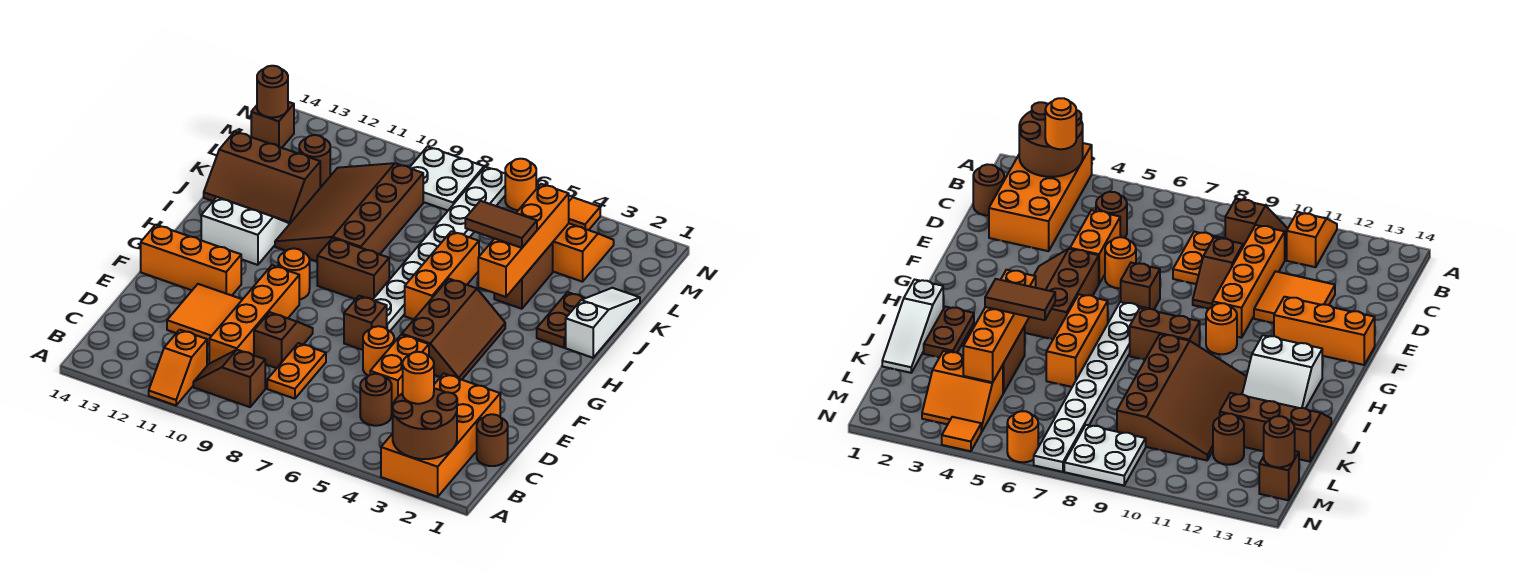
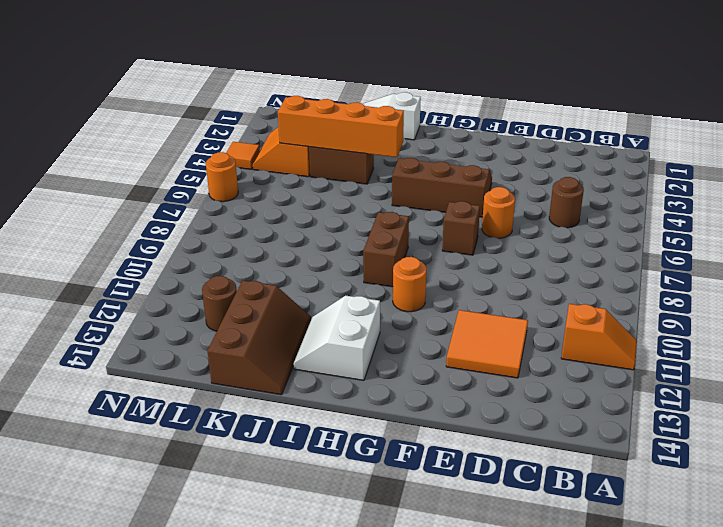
none -> orange brick A2:D3 level 1
none -> brown slope B9:B10 level 1 top 9
none -> brown round brick C1 level 1
none -> orange plate C8:D8 level 1

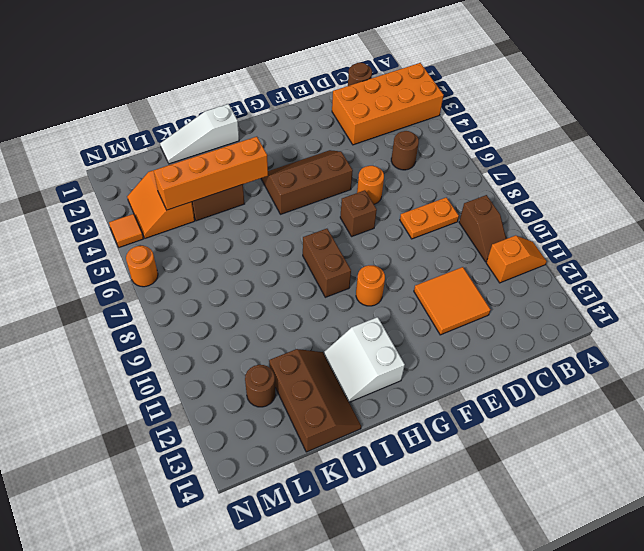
none -> orange brick C10:F10 level 1
none -> orange brick D5:E5 level 1
none -> brown slope D9:E9 level 1 top D
none -> orange brick F12:F14 level 1

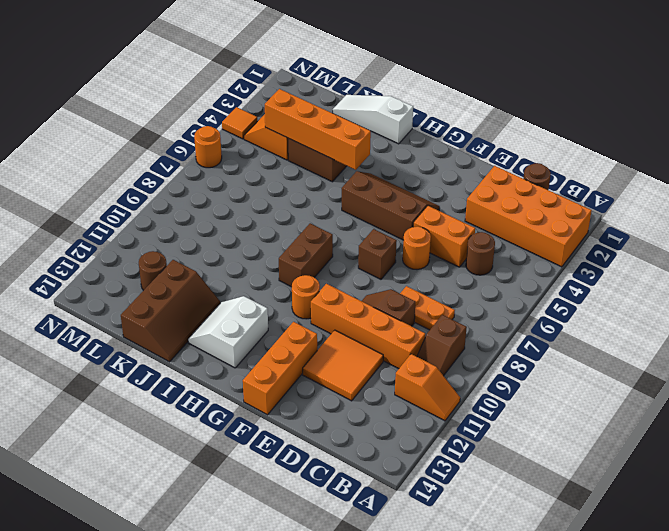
none -> white plate G7:N7 level 1
none -> orange brick H6:J6 level 1
none -> brown plate I2:J2 level 1
none -> brown slope I9:L11 level 1 top 9

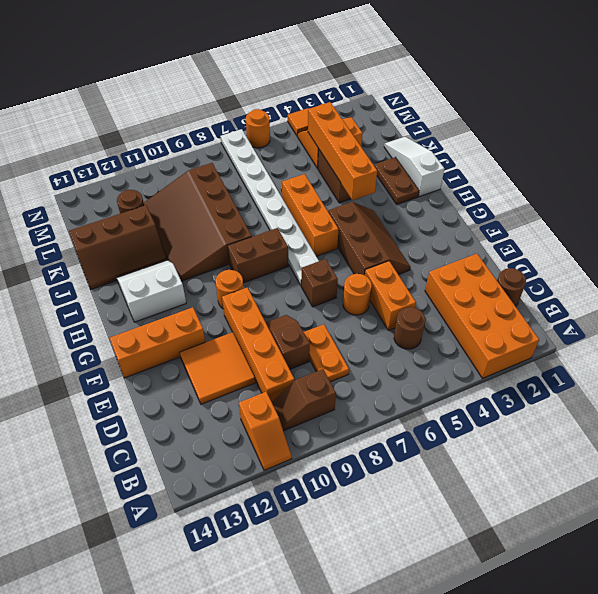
none -> white plate M8:N9 level 1
none -> brown brick M14 level 1
none -> brown round brick A2:B3 level 2
none -> brown round brick M14 level 2

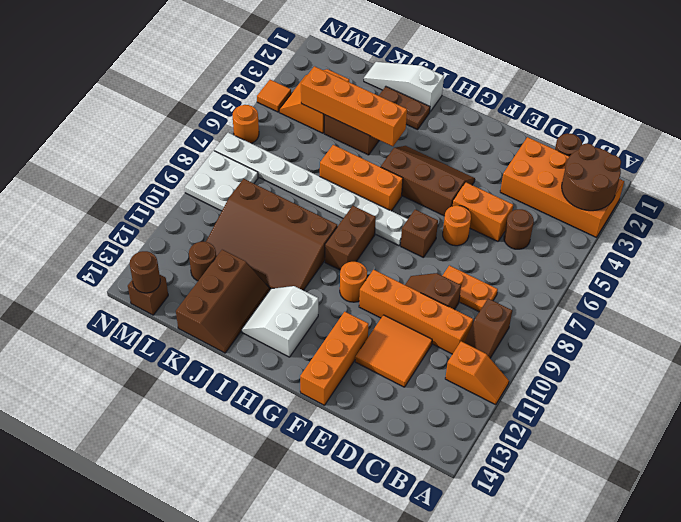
none -> orange round brick B3 level 3
none -> brown tile J4:J5 level 3

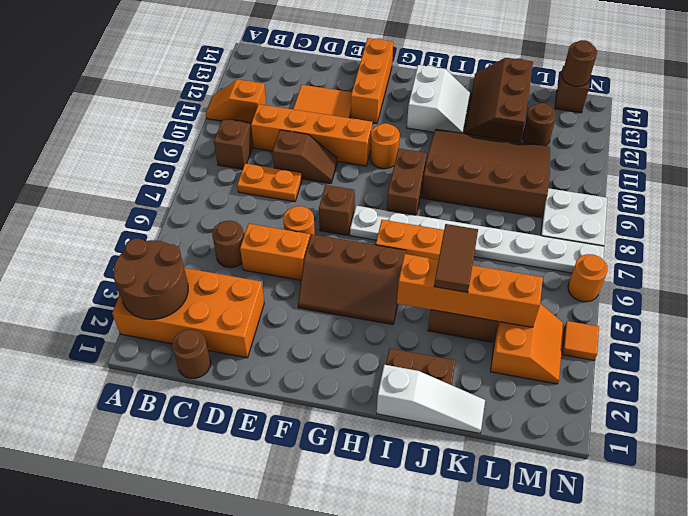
none -> orange round brick B3 level 3

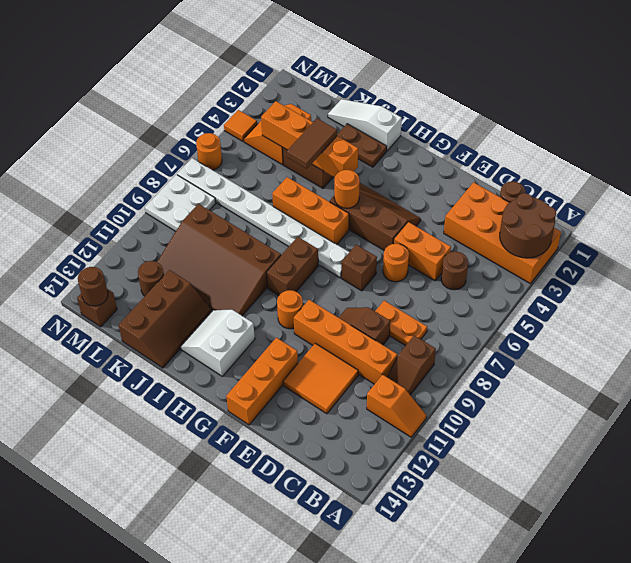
orange round brick H5 level 2 -> orange round brick B3 level 3

